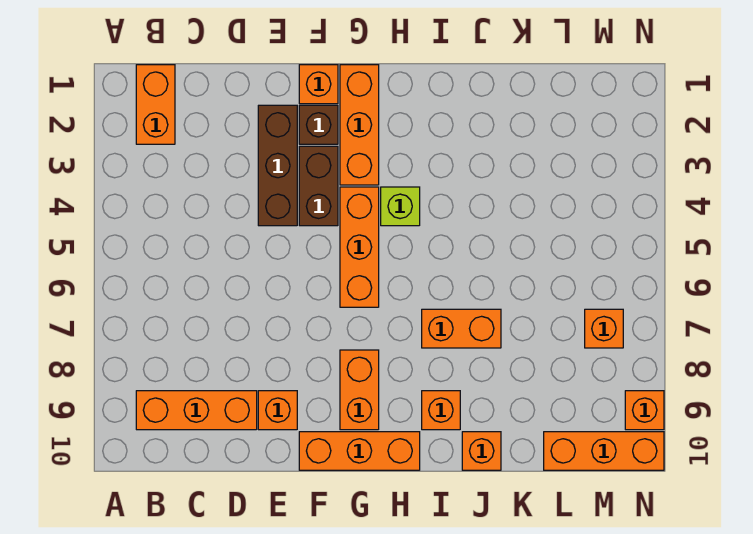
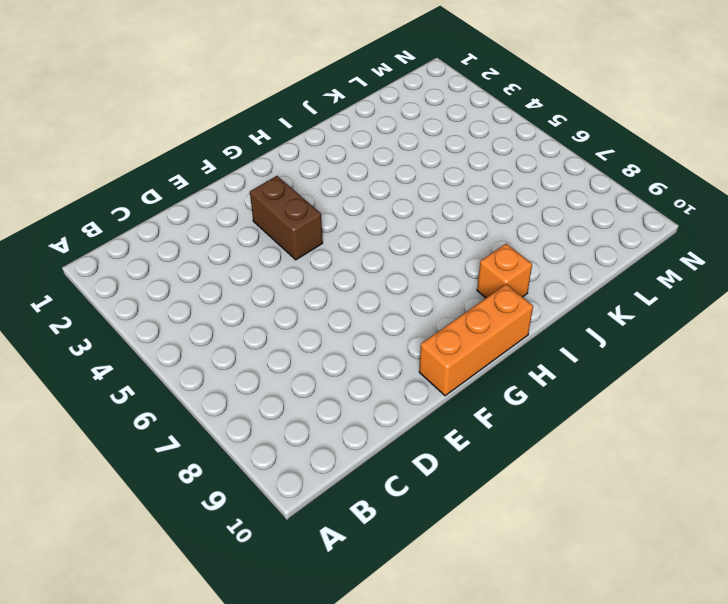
none -> orange brick B1:B2 level 1
none -> orange brick B9:D9 level 1
none -> brown brick E2:E4 level 1

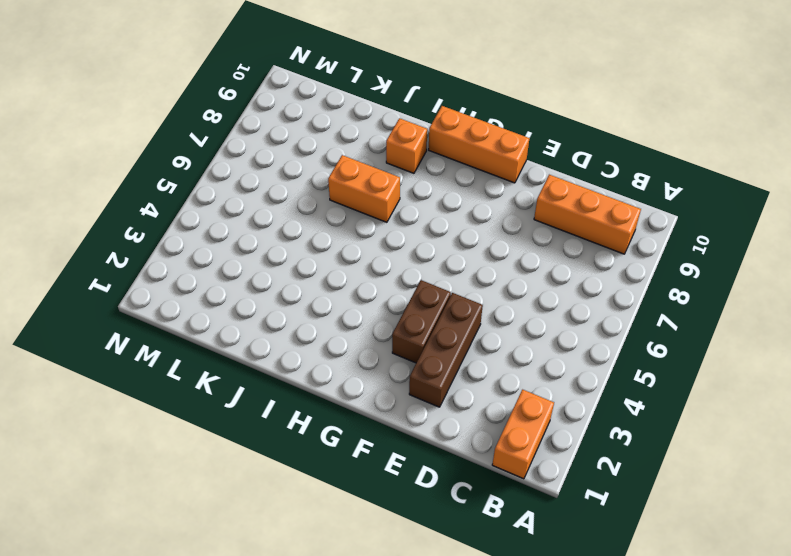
none -> orange brick E9 level 1
none -> orange brick F1 level 1
none -> brown brick F2 level 1

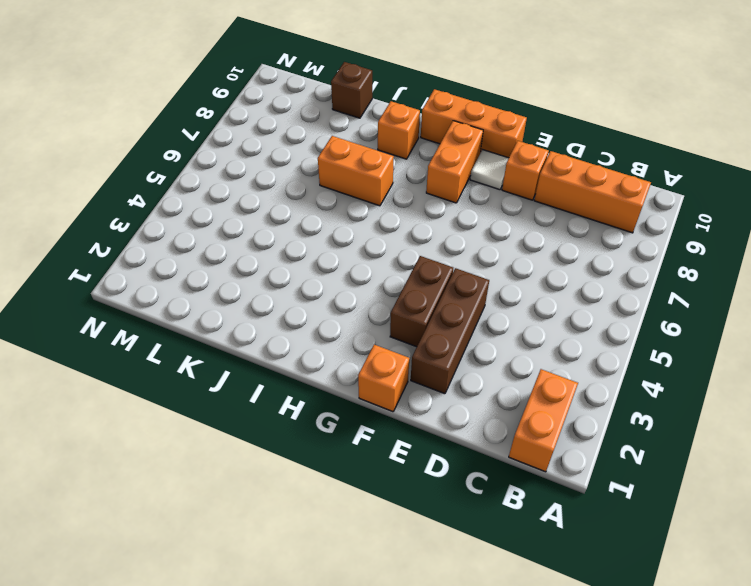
white tile F9 level 1 -> none
brown brick K10 level 1 -> brown brick F2 level 1
none -> orange brick G1:G3 level 1
none -> orange brick G4:G6 level 1
none -> lime brick H4 level 1

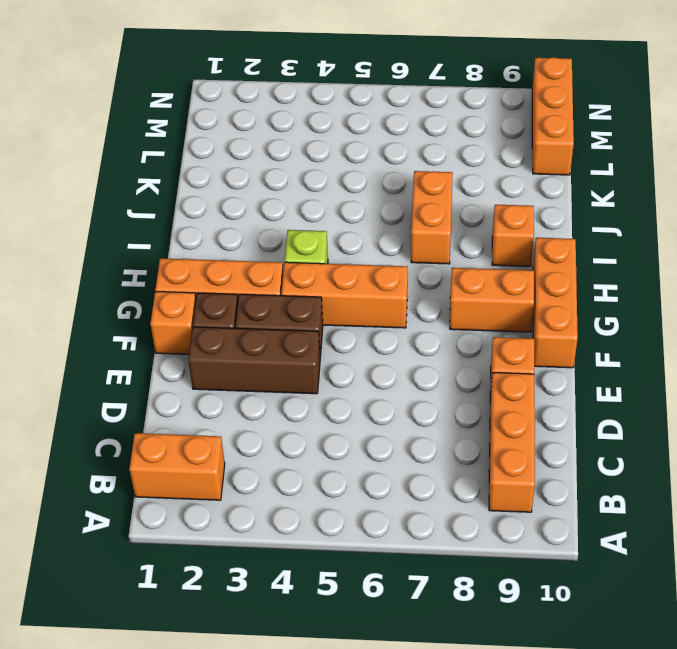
none -> orange brick J10 level 1
none -> orange brick M7 level 1
none -> orange brick N9 level 1

